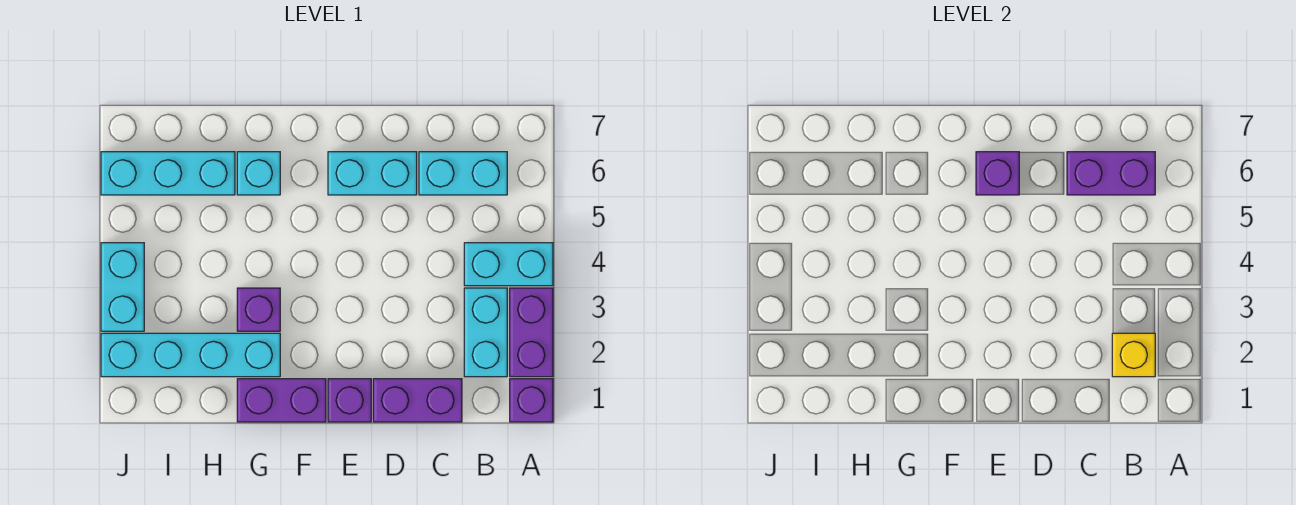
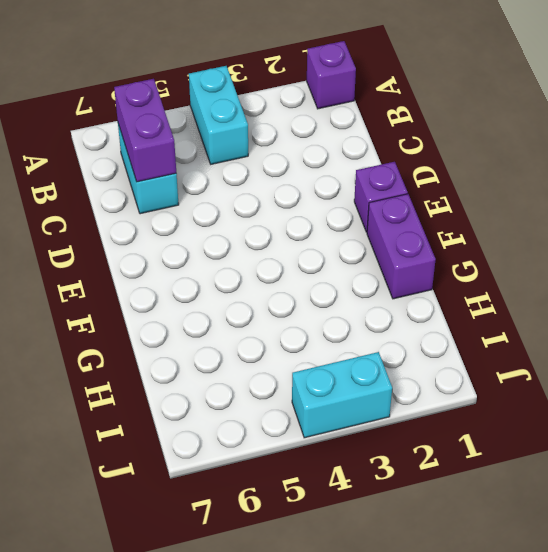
none -> purple brick A2:A3 level 1
none -> cyan brick B2:B3 level 1
none -> purple brick C1:D1 level 1

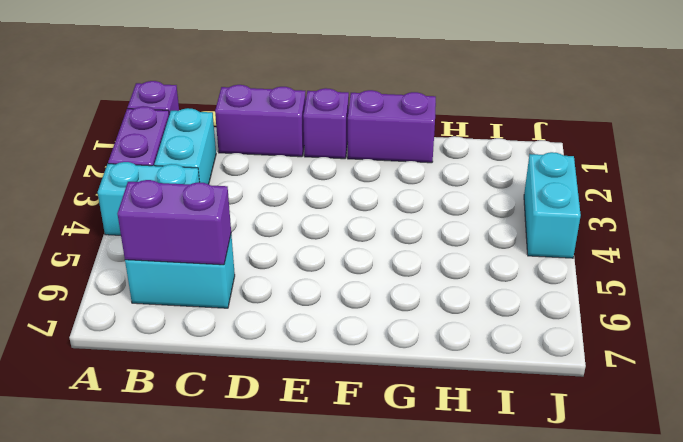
none -> cyan brick D6:E6 level 1
none -> cyan brick G2:J2 level 1
none -> purple brick G3 level 1

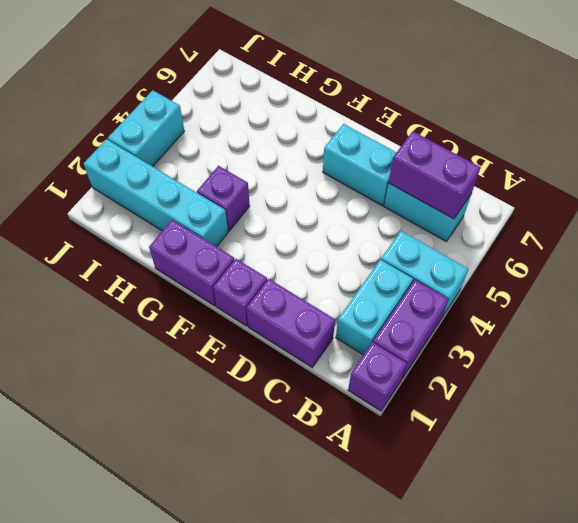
none -> cyan brick G6 level 1
none -> cyan brick H6:J6 level 1
none -> yellow brick B2 level 2

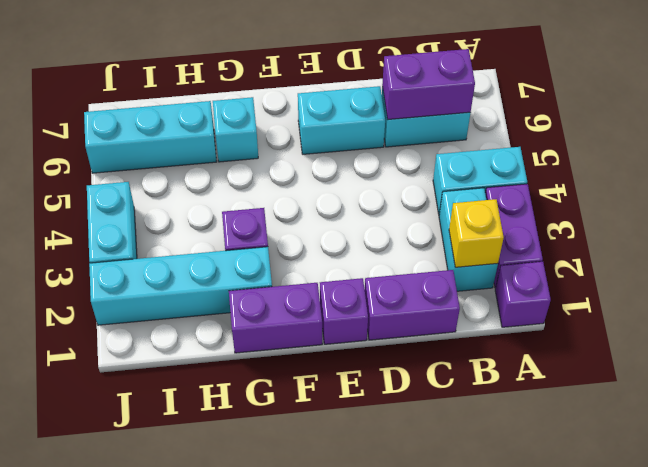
none -> purple brick E6 level 2

